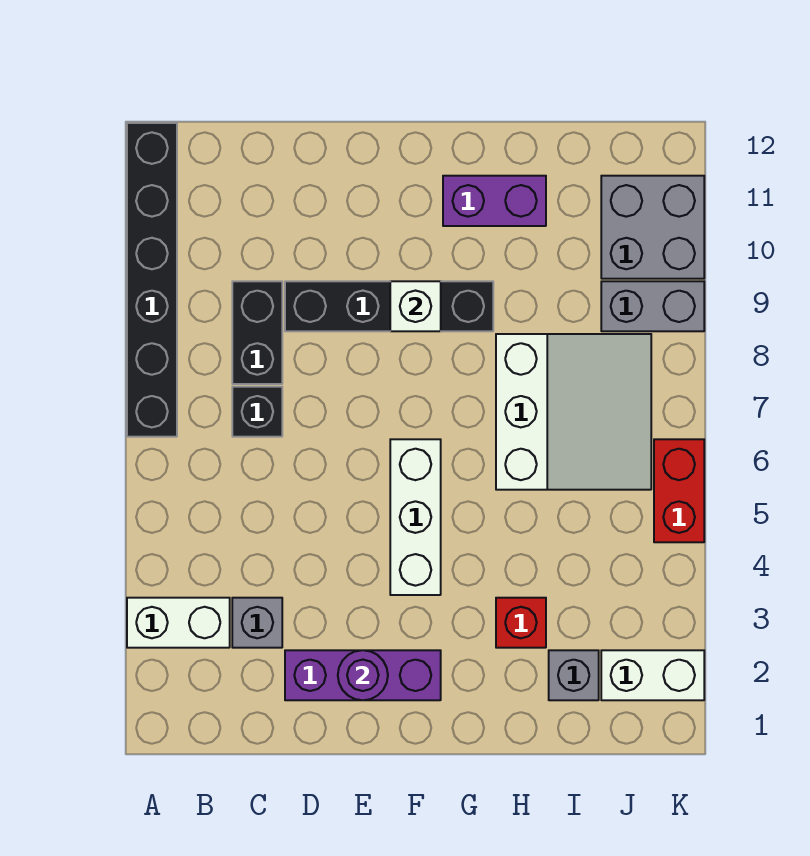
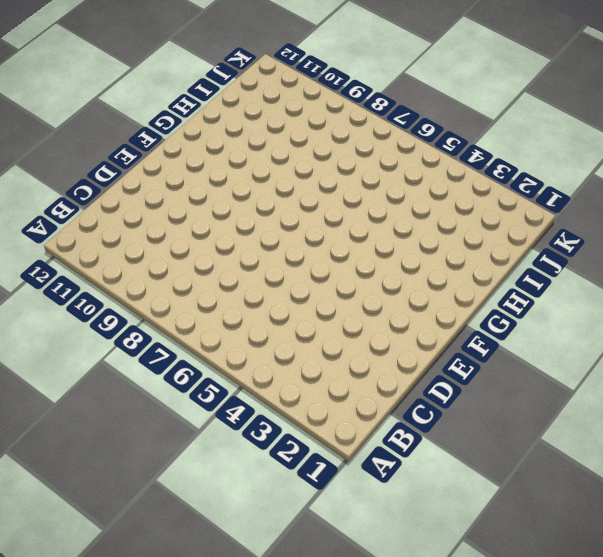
none -> white brick A3:B3 level 1
none -> black brick A7:A12 level 1
none -> grey brick C3 level 1

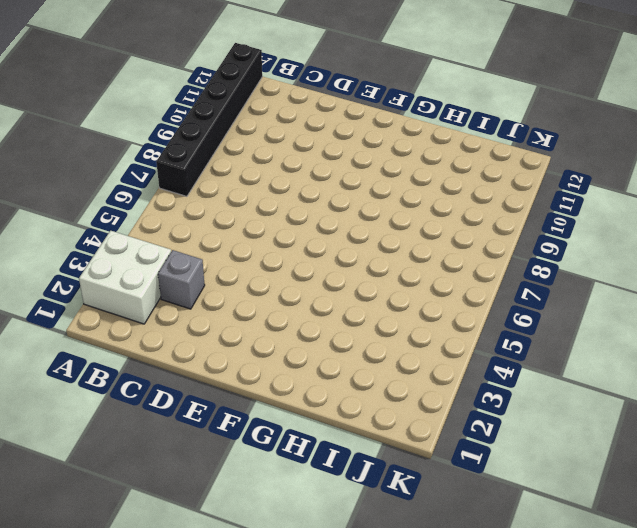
white brick A2:B3 level 1 -> white brick A3:B3 level 1
none -> black brick C7 level 1
none -> black brick C8:C9 level 1
none -> purple brick D2:F2 level 1

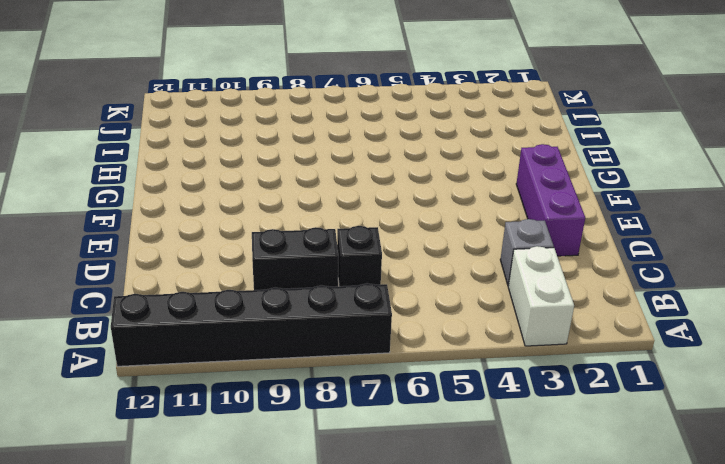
none -> black brick D9:G9 level 1
none -> white brick F4:F6 level 1
none -> purple brick G11:H11 level 1

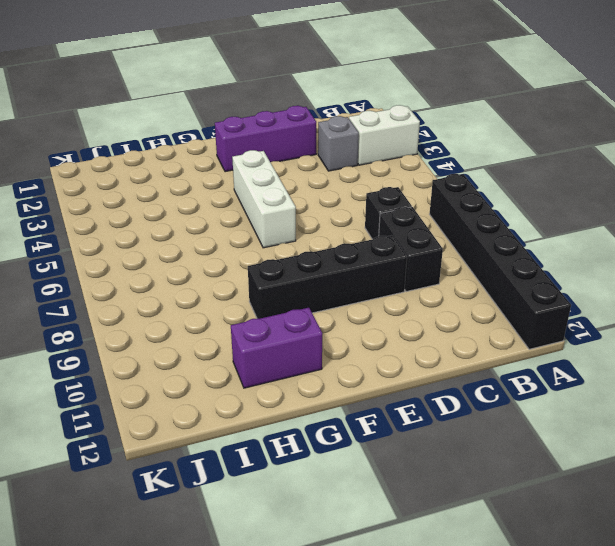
none -> red brick H3 level 1
none -> white slope H6:J8 level 1 top H
none -> grey brick I2 level 1

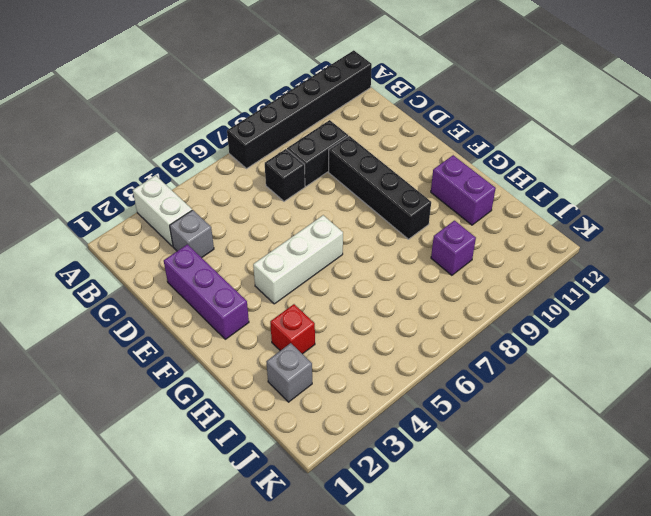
purple brick I9 level 1 -> none
none -> white slope H6:J8 level 1 top H
none -> white brick J2:K2 level 1
none -> grey brick J9:K9 level 1

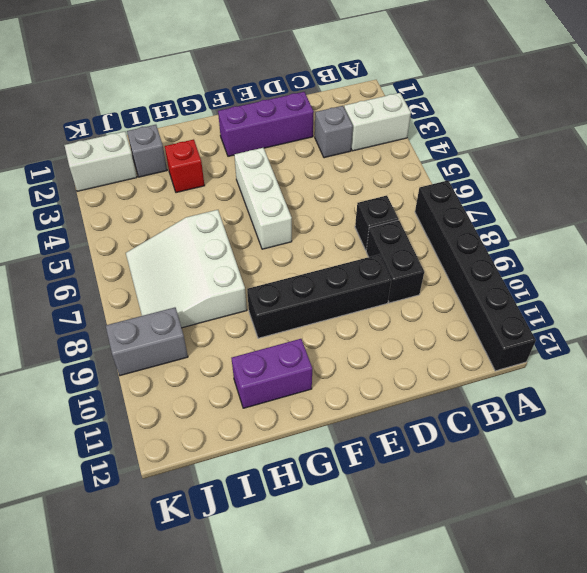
none -> grey brick J10:K11 level 1
none -> red brick K5:K6 level 1
none -> purple round brick E2 level 2

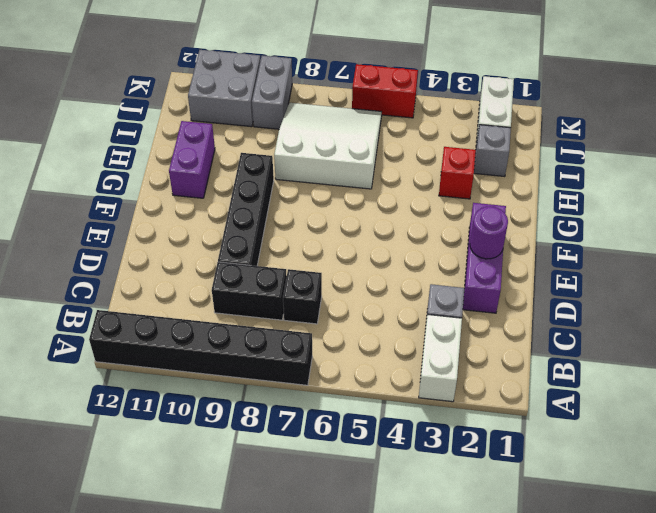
none -> white brick F4:F6 level 1
none -> white brick F9 level 2

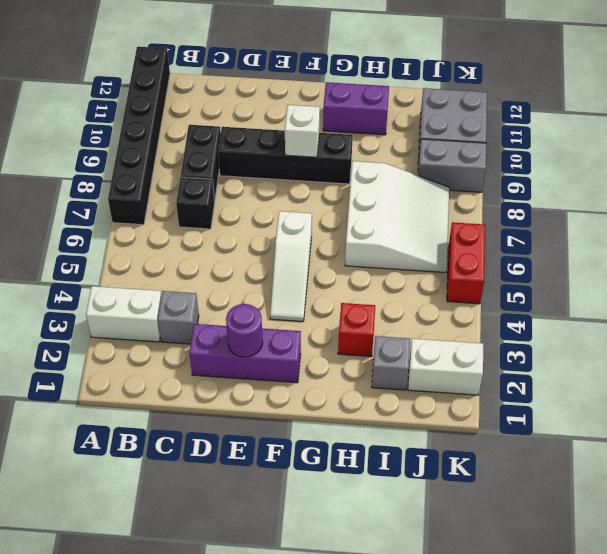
white slope F4:F6 level 1 top 6 -> white brick F4:F6 level 1

